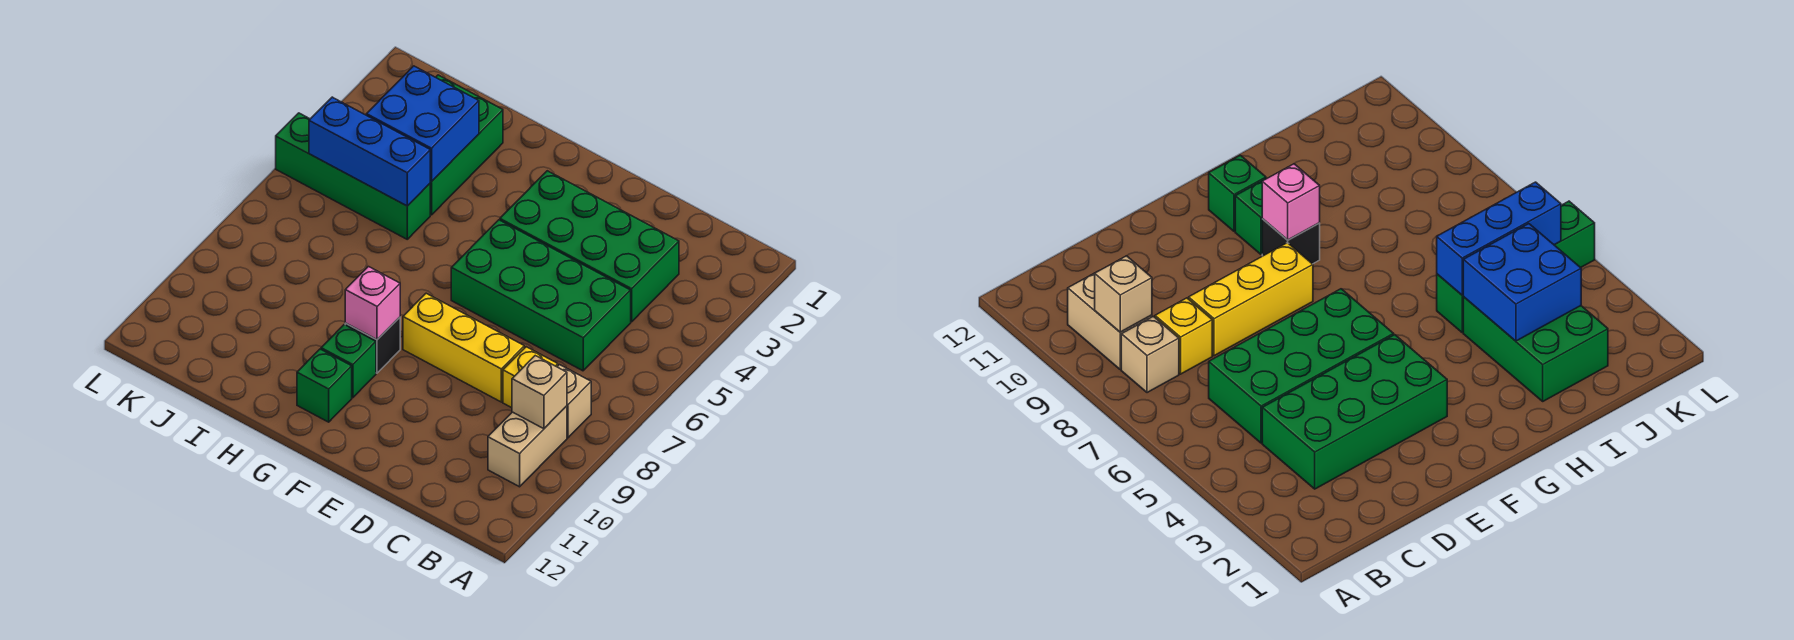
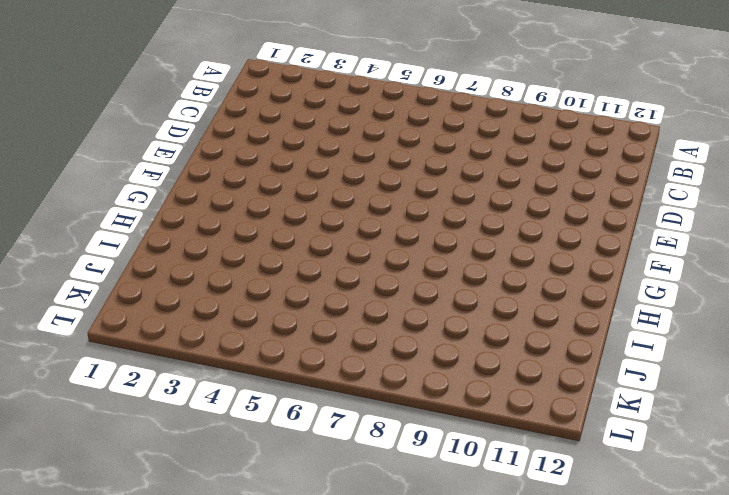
none -> tan brick B8 level 1
none -> tan brick B9:B10 level 1
none -> green brick C3:F4 level 1

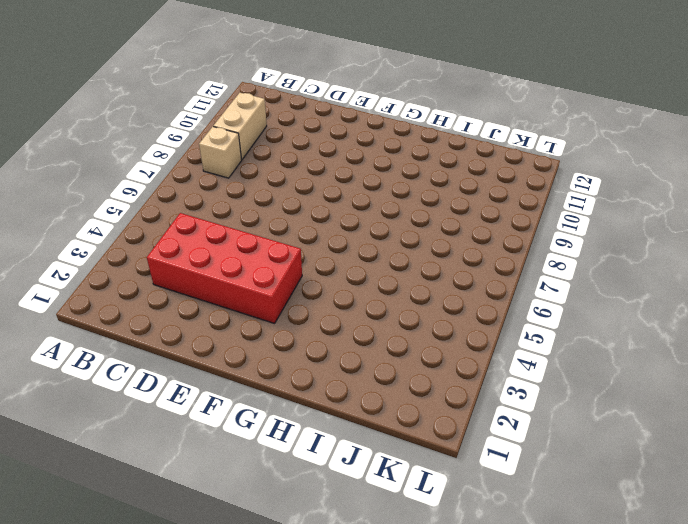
red brick C3:F4 level 1 -> green brick C3:F4 level 1
none -> green brick C5:F6 level 1
none -> yellow brick C8 level 1
none -> yellow brick D8:F8 level 1

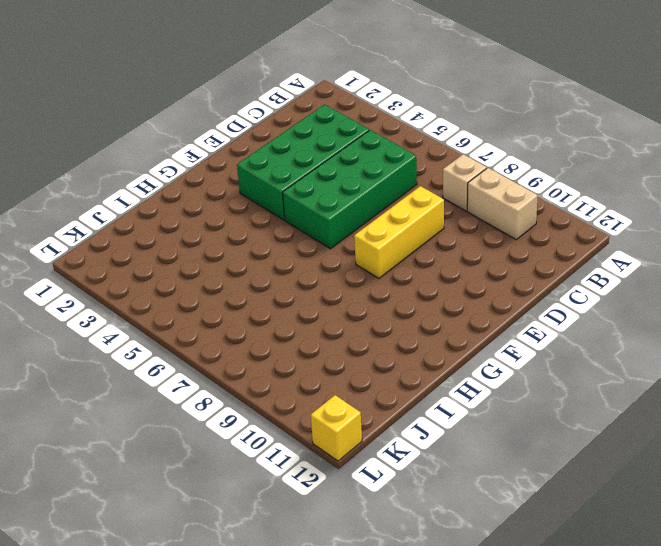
yellow brick L12 level 1 -> yellow brick C8 level 1
none -> black brick G9 level 1
none -> green brick G10 level 1
none -> green brick G11 level 1

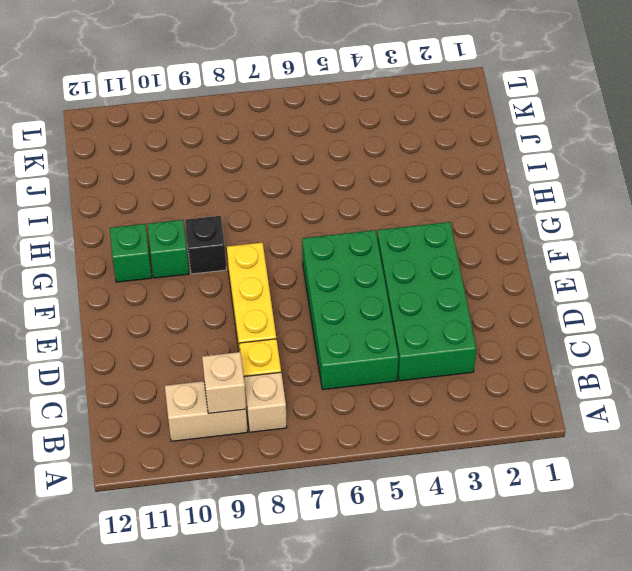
none -> green brick I2:J4 level 1
none -> green brick I5:L5 level 1
none -> pink brick G9 level 2

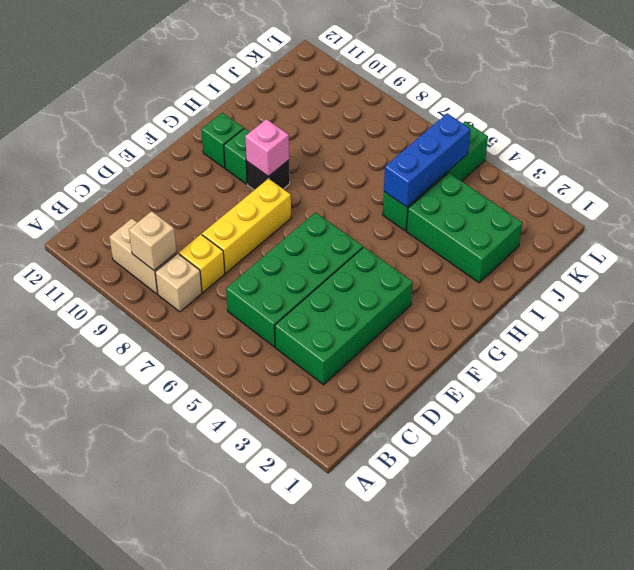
none -> blue brick I3:J4 level 2

